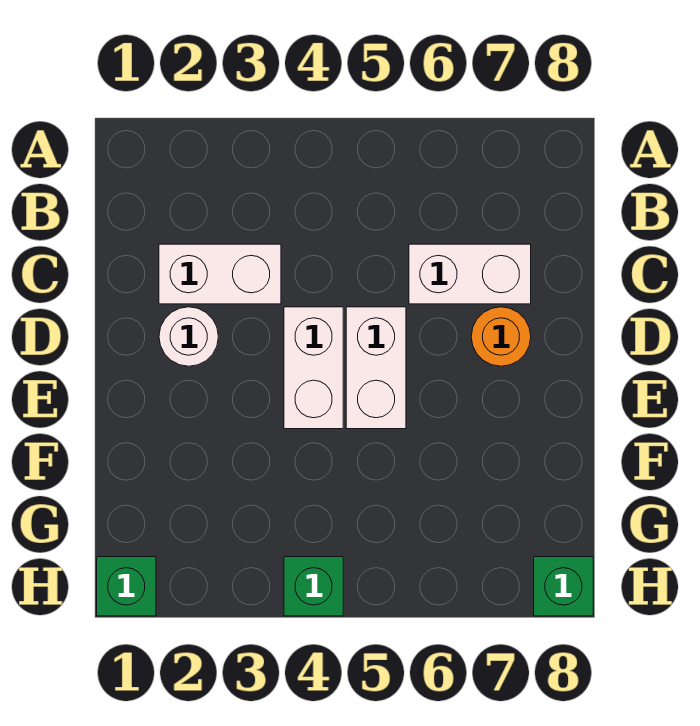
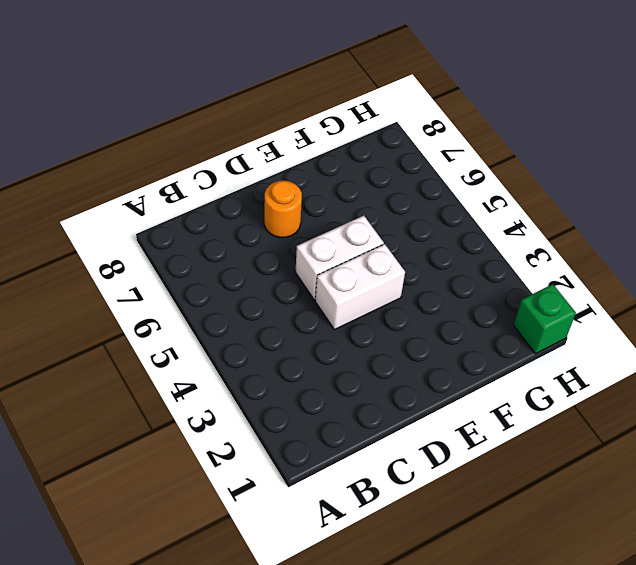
none -> white brick C2:C3 level 1
none -> white brick C6:C7 level 1

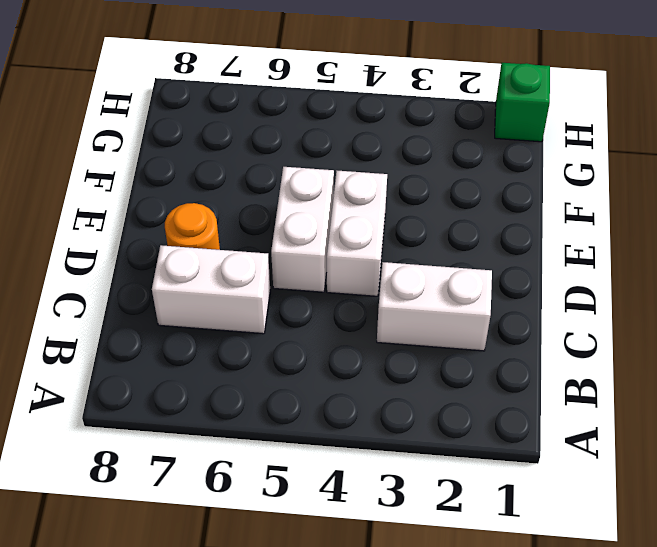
none -> white round brick D2 level 1
none -> green brick H4 level 1

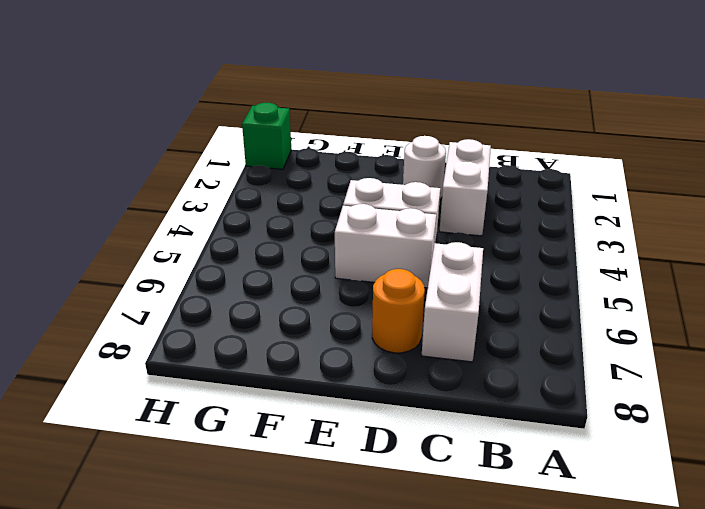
none -> green brick H4 level 1
none -> green brick H8 level 1

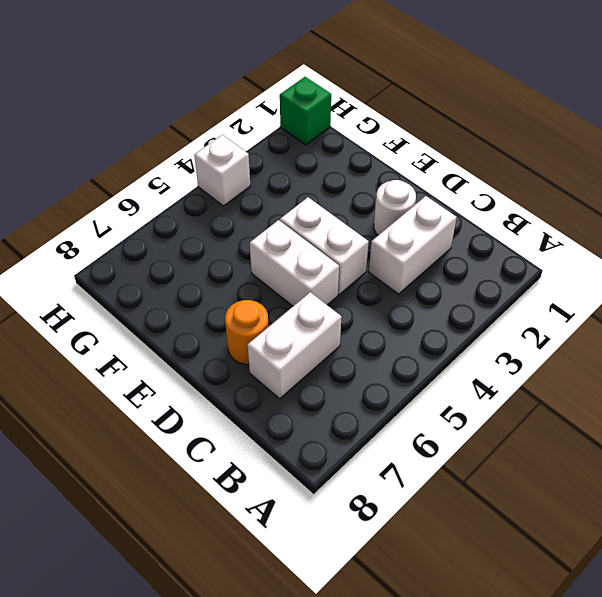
white brick H4 level 1 -> green brick H4 level 1
none -> green brick H8 level 1

